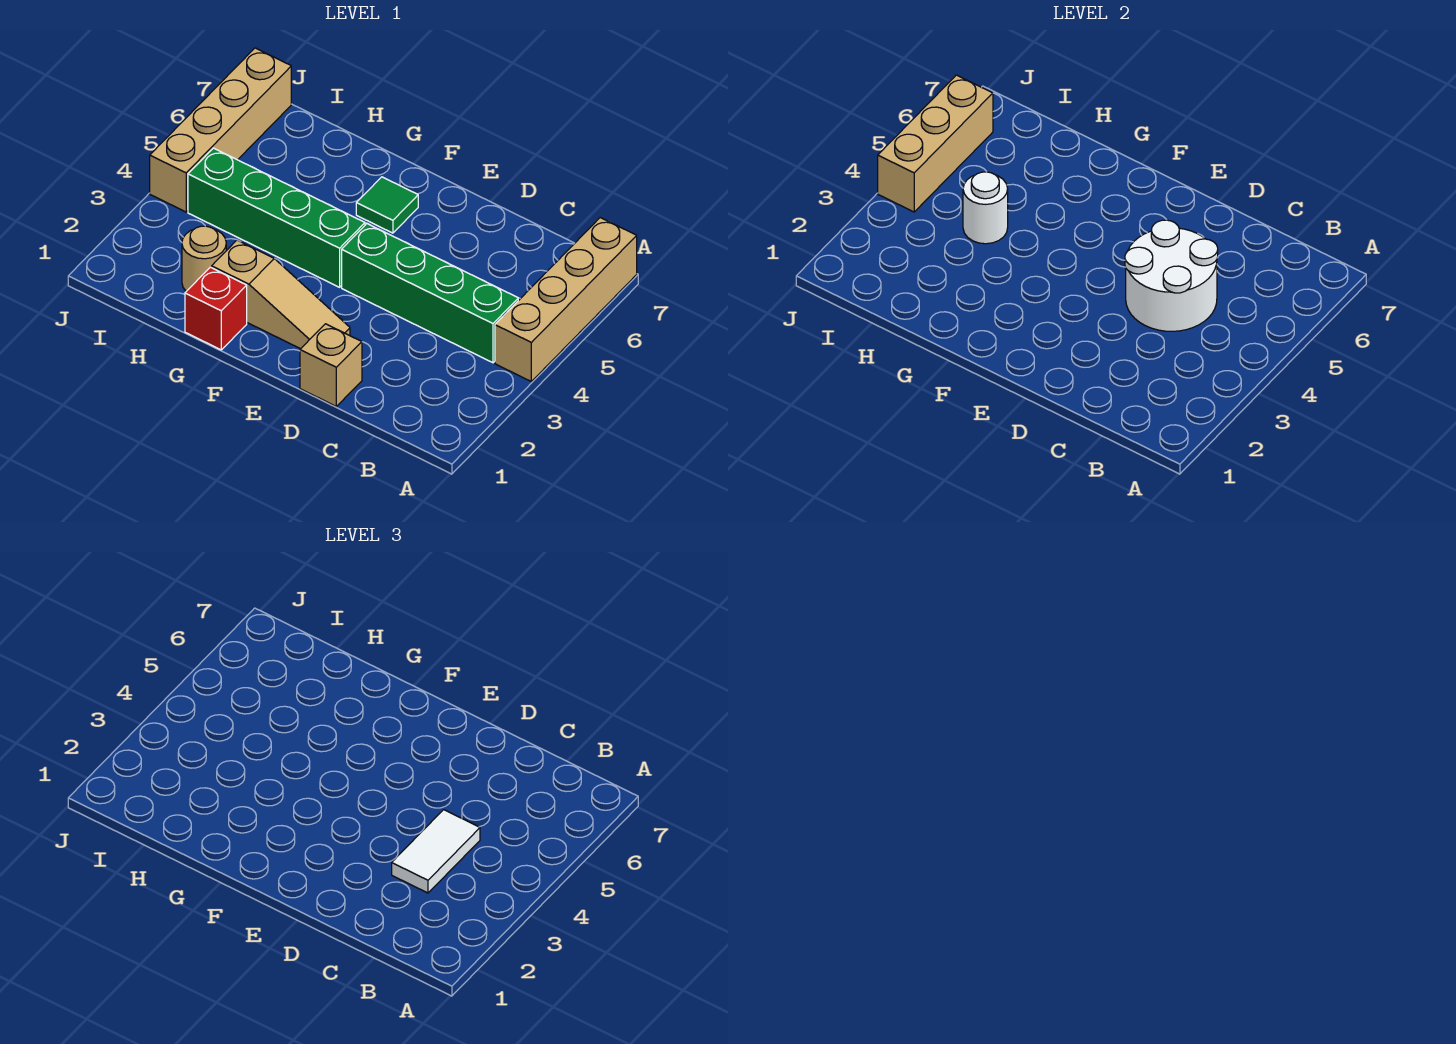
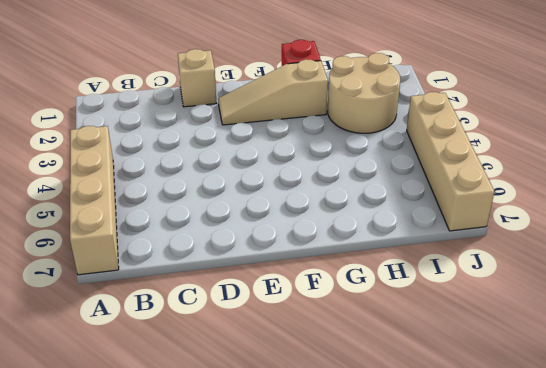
tan round brick H2:I3 level 1 -> tan round brick H2 level 1
none -> green brick B4:E4 level 1
none -> green brick F4:I4 level 1
none -> green tile F6 level 1

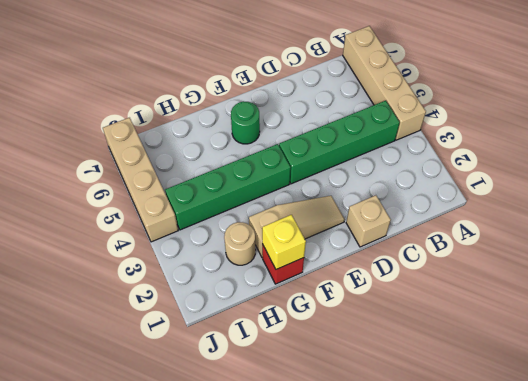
green round brick F6 level 1 -> green tile F6 level 1
yellow brick G1 level 2 -> none
none -> white round brick C4:D5 level 2
none -> white round brick H4 level 2
none -> tan brick J4:J6 level 2

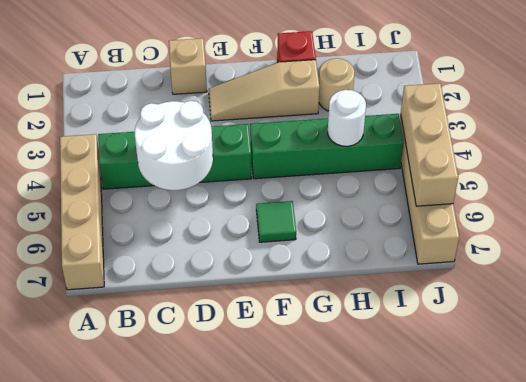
none -> white tile C3:C4 level 3

